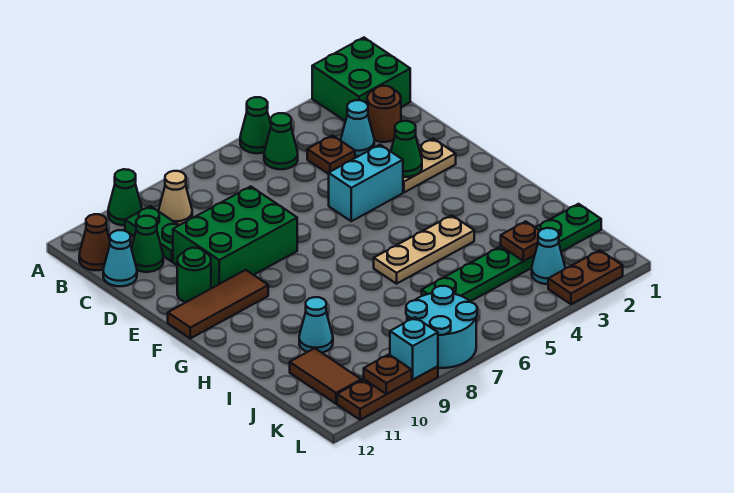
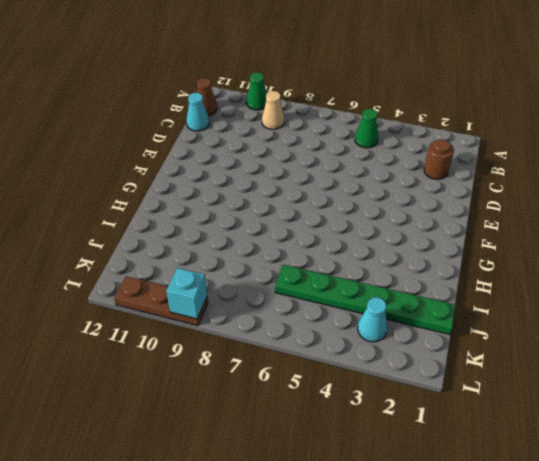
none -> green brick A1:B2 level 1
none -> green cone A5 level 1
none -> green plate B10:C10 level 1

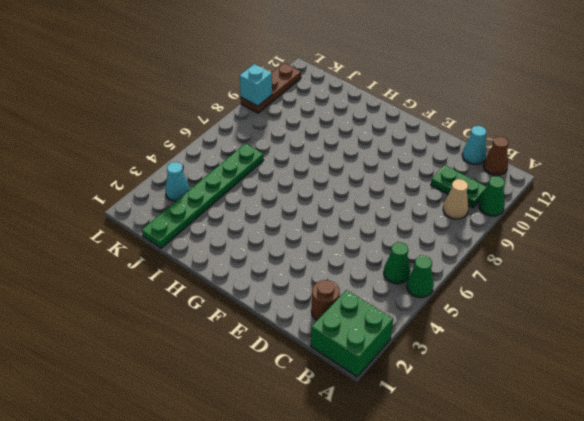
none -> cyan cone C3 level 1
none -> brown plate C4 level 1
none -> green cone C11 level 1

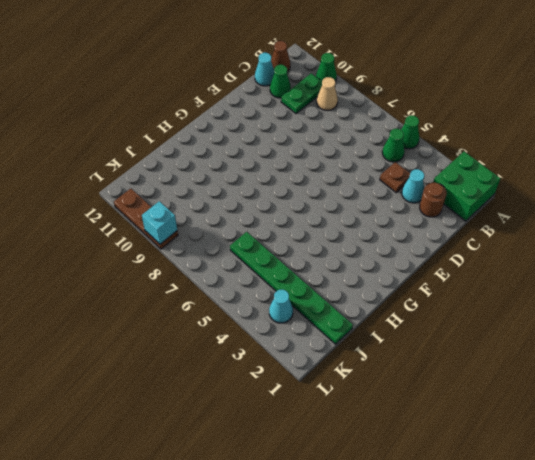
none -> green brick D8:E10 level 1
none -> tan plate E2:E3 level 1
none -> cyan brick E4:E5 level 1

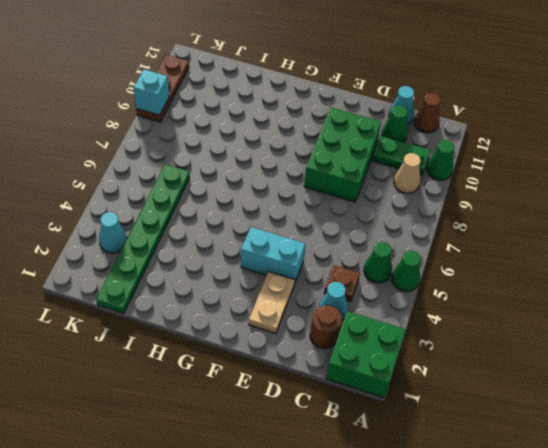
cyan brick E4:F4 level 1 -> cyan brick E4:E5 level 1
none -> green round brick E11 level 1
none -> brown tile F10:F12 level 1
none -> tan plate H4:H6 level 1

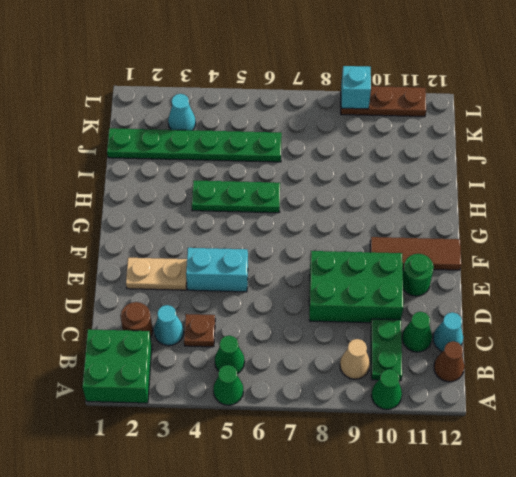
green plate H4:H6 level 1 -> tan plate H4:H6 level 1
none -> cyan cone I10 level 1
none -> brown tile J11:K11 level 1
none -> cyan round brick K7:L8 level 1

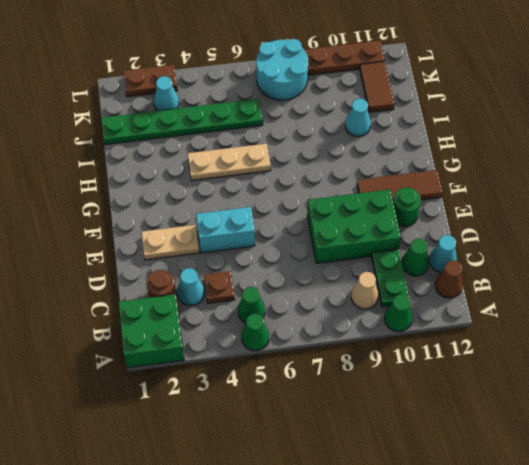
none -> green cone E3 level 2
none -> brown plate J3 level 2
none -> cyan brick L9 level 2

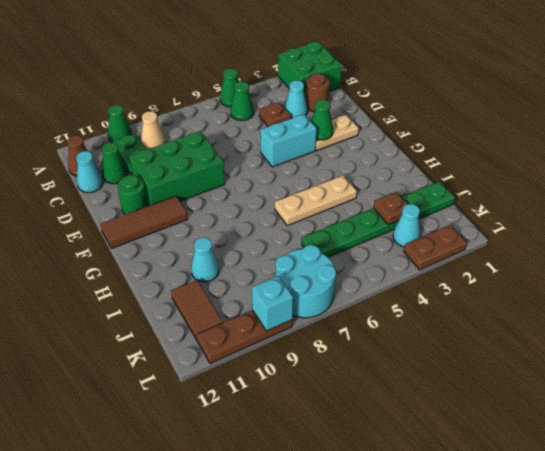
none -> brown plate L10 level 2

